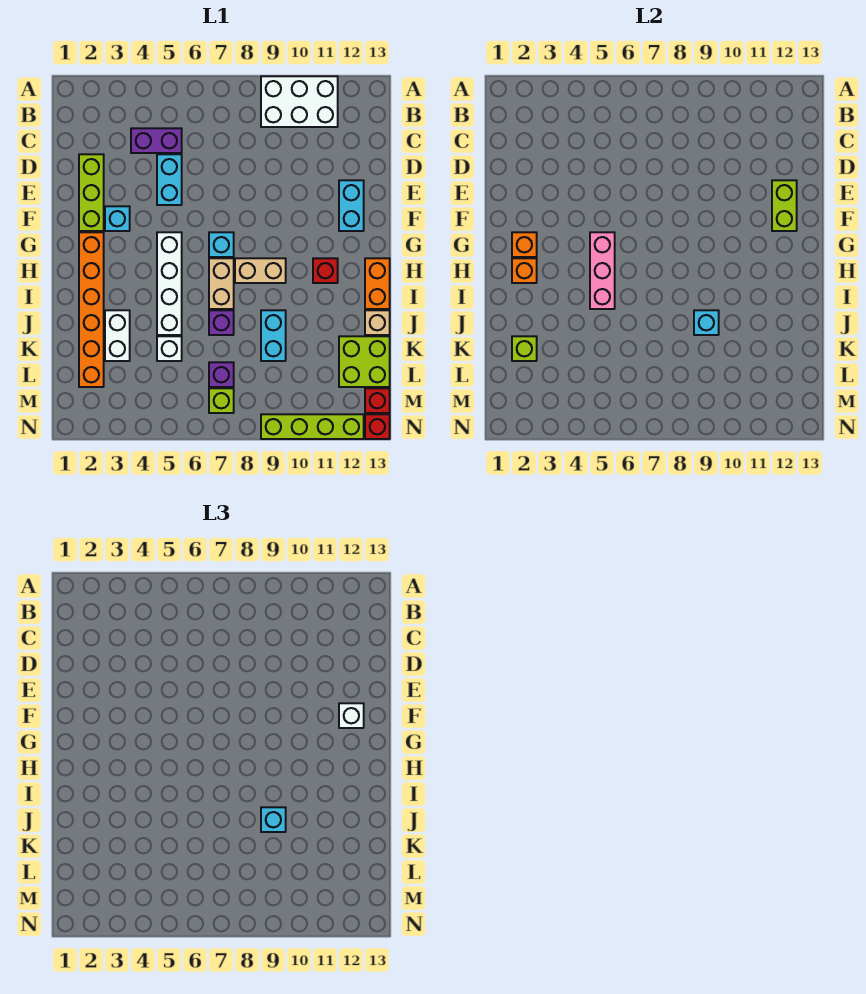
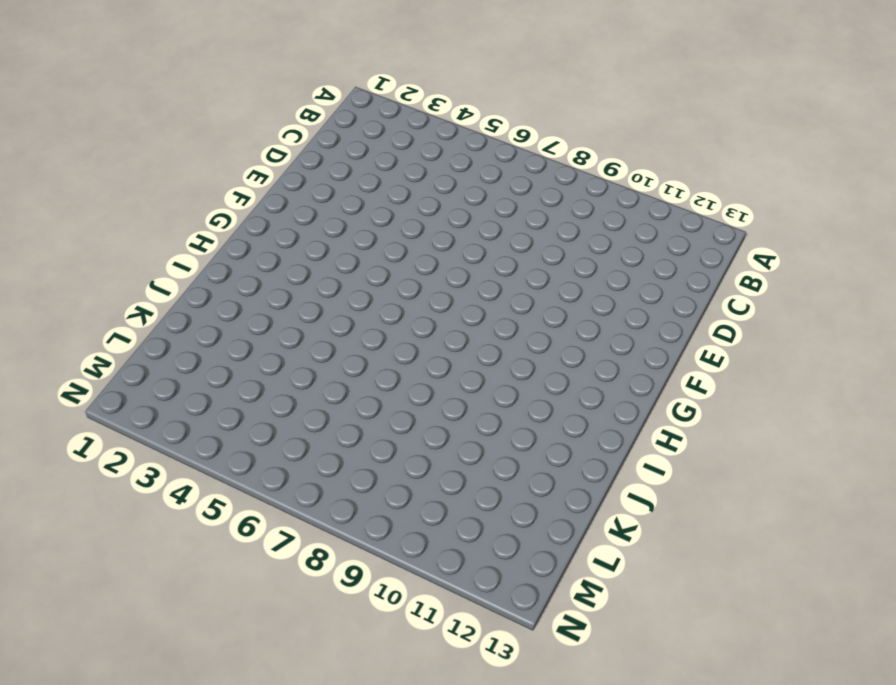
none -> white brick A9:B11 level 1
none -> purple brick C4:C5 level 1
none -> lime brick D2:F2 level 1
none -> cyan brick D5:E5 level 1

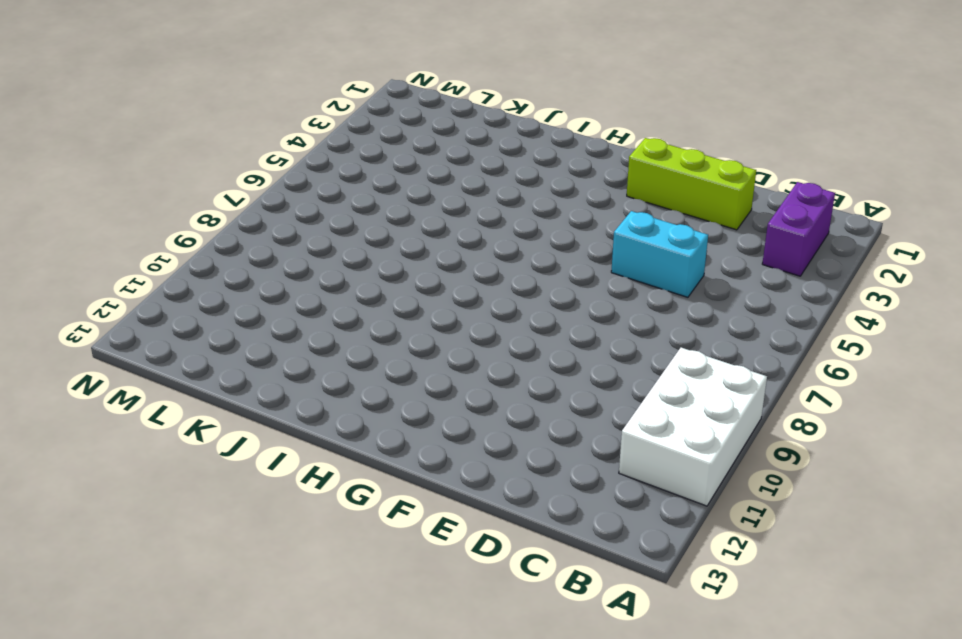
purple brick B2:B3 level 1 -> purple brick C4:C5 level 1
none -> cyan brick E12:F12 level 1
none -> cyan brick F3 level 1
none -> orange brick G2:L2 level 1
none -> white brick G5:J5 level 1

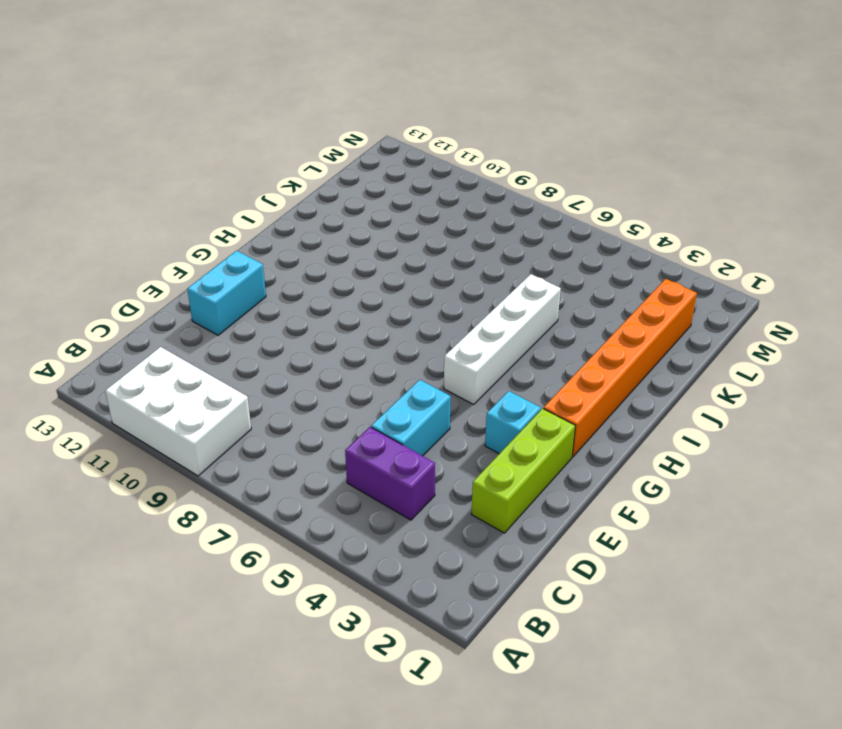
none -> cyan brick G7 level 1
none -> tan brick H7:I7 level 1
none -> tan brick H8:H9 level 1
none -> red brick H11 level 1

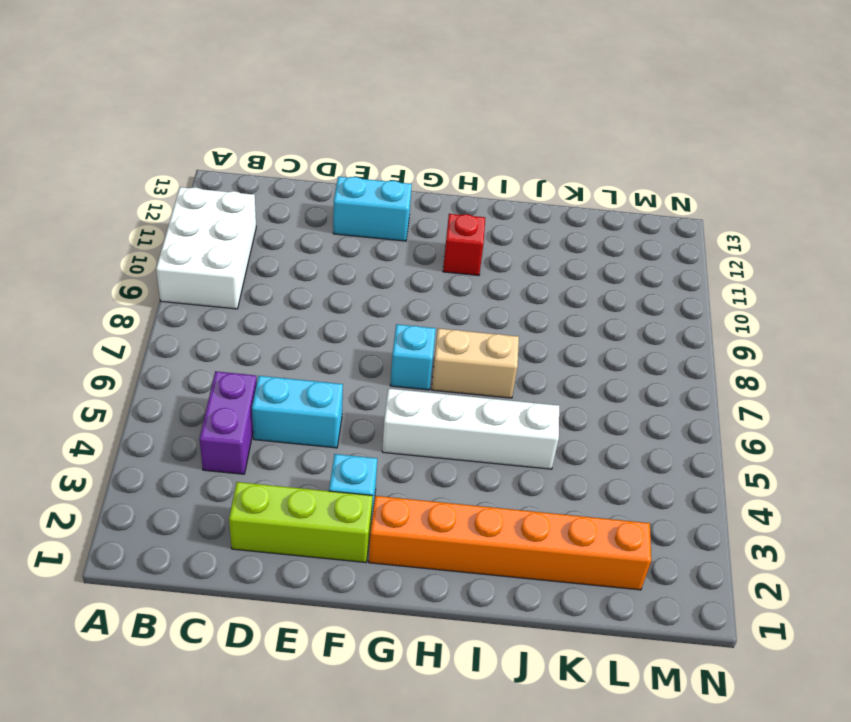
none -> tan brick H8:H9 level 1
none -> orange brick H13:I13 level 1
none -> white brick J3:K3 level 1
none -> purple brick J7 level 1

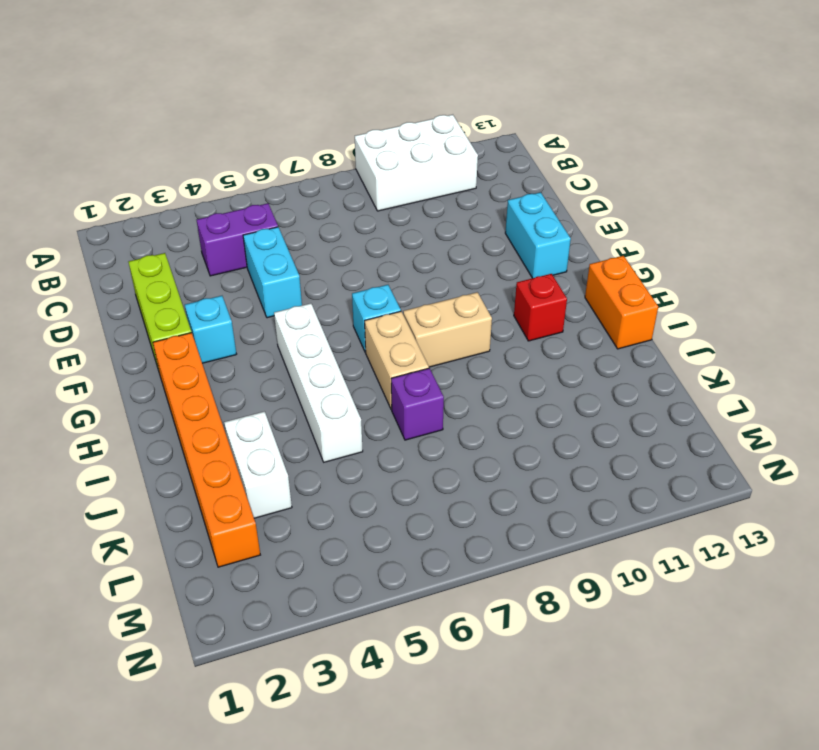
none -> cyan brick J9:K9 level 1
none -> tan brick J13 level 1
none -> white brick K5 level 1
none -> lime brick K12:L13 level 1

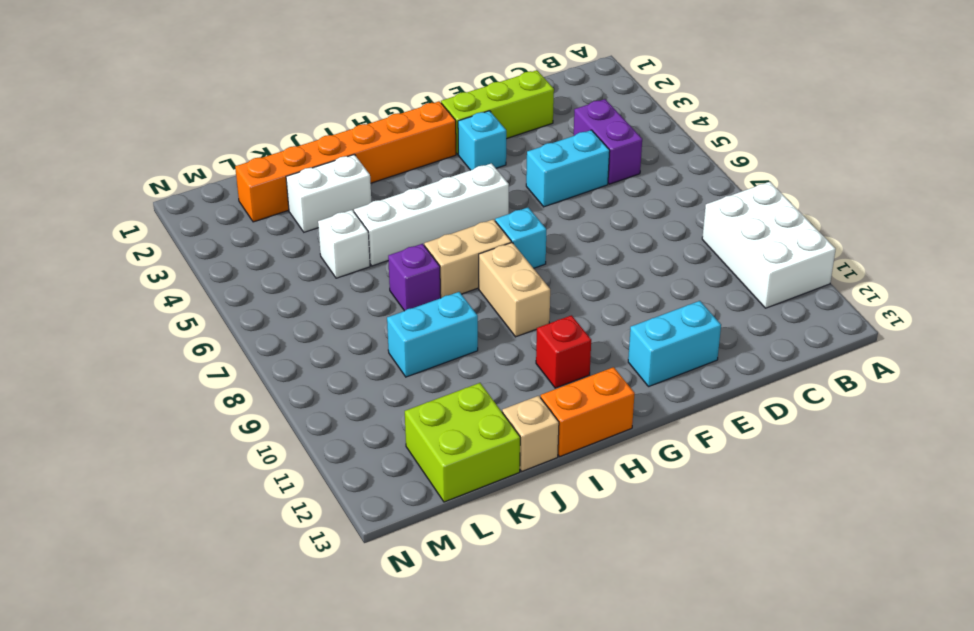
none -> purple brick L7 level 1
none -> lime brick M7 level 1
none -> red brick M13 level 1
none -> lime brick N9:N12 level 1

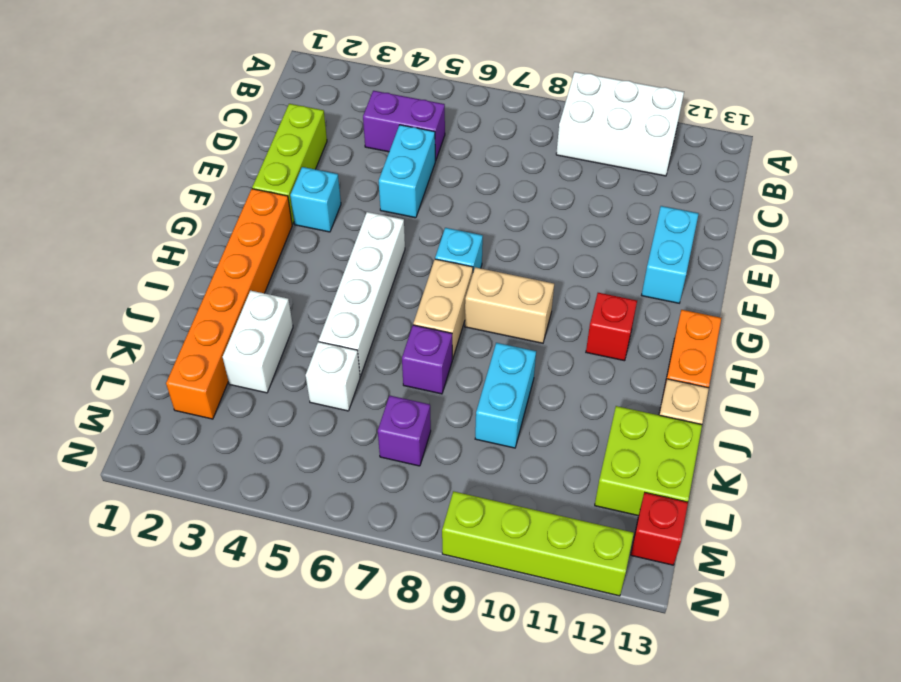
none -> lime brick M7 level 1
none -> red brick N13 level 1
none -> lime brick E12:F12 level 2
none -> orange brick G2 level 2

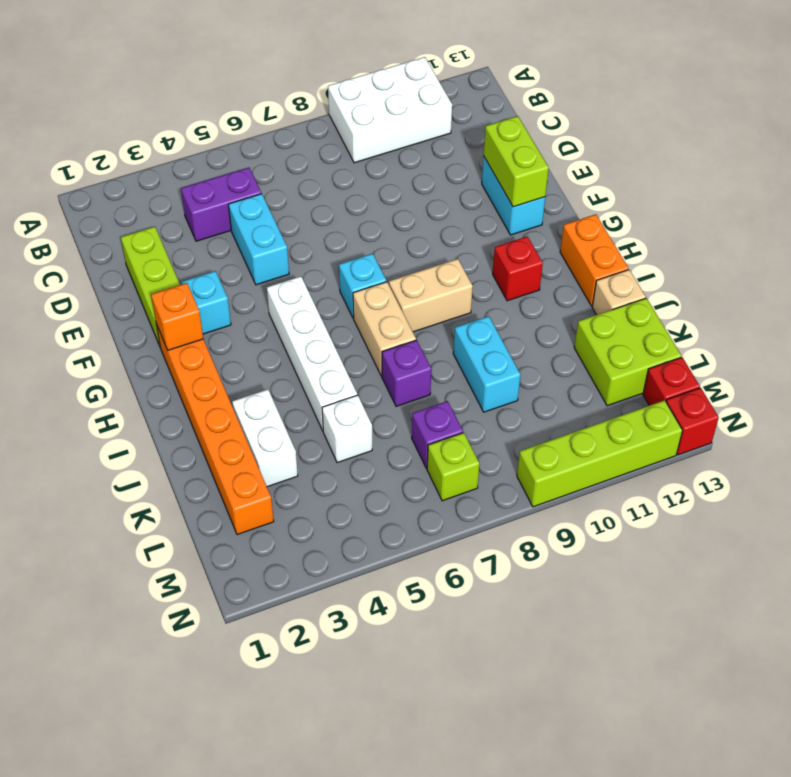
none -> pink brick G5:I5 level 2
none -> orange brick H2 level 2
none -> cyan brick J9 level 2
none -> lime brick K2 level 2

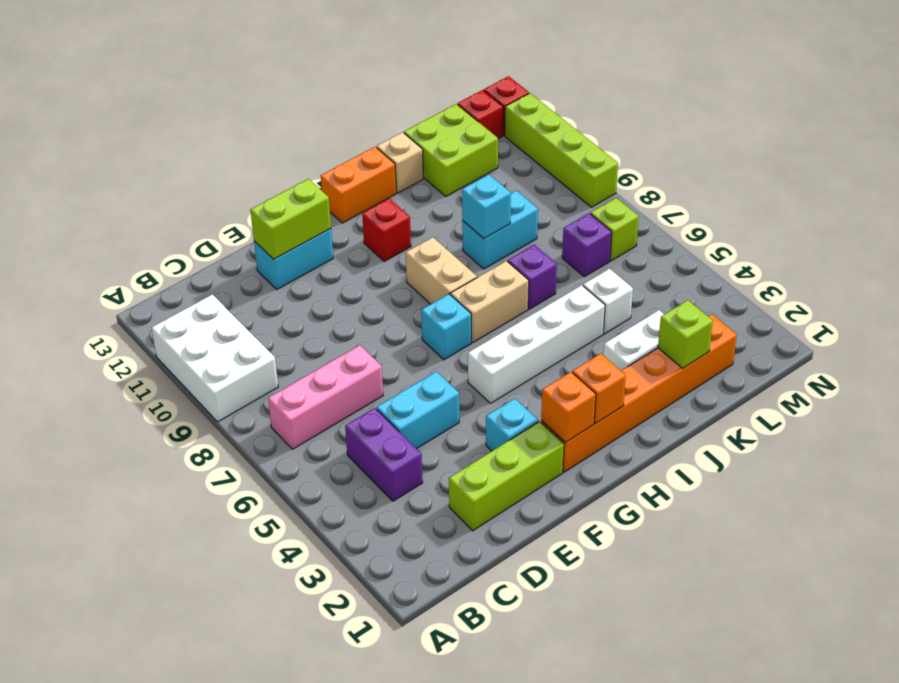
pink brick B7:D7 level 1 -> pink brick G5:I5 level 2
none -> white brick F12 level 3
none -> cyan brick J9 level 3

